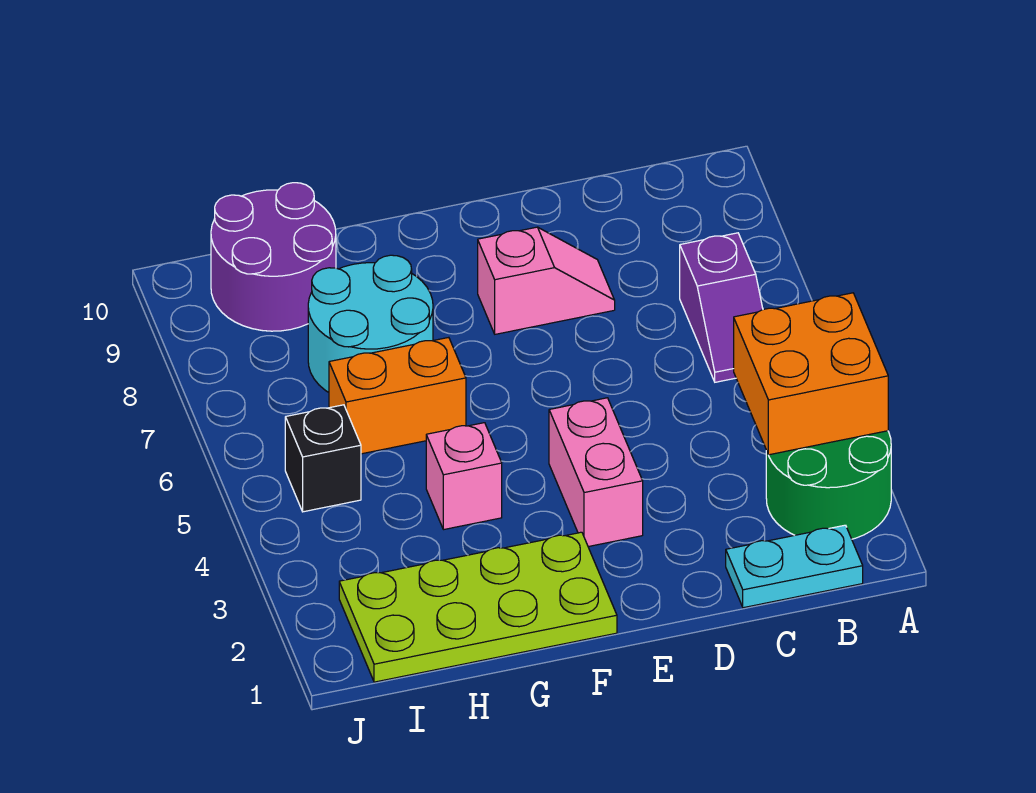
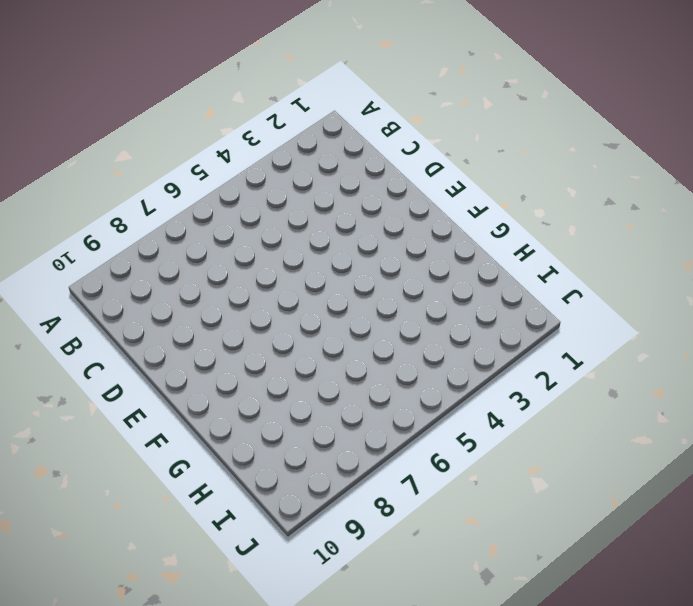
none -> green round brick A2:B3 level 1
none -> cyan plate B1:C1 level 1
none -> purple slope B6:B7 level 1 top 7

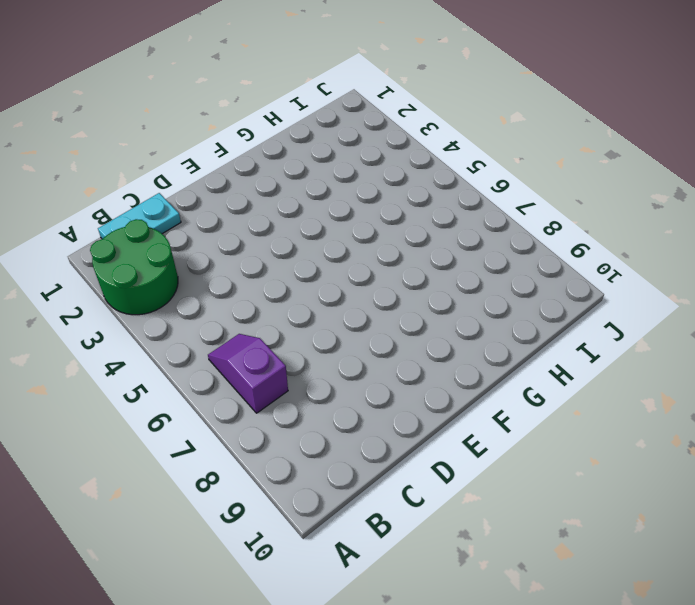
none -> pink slope D8:E8 level 1 top E
none -> pink brick E3:E4 level 1
none -> lime plate F1:I2 level 1

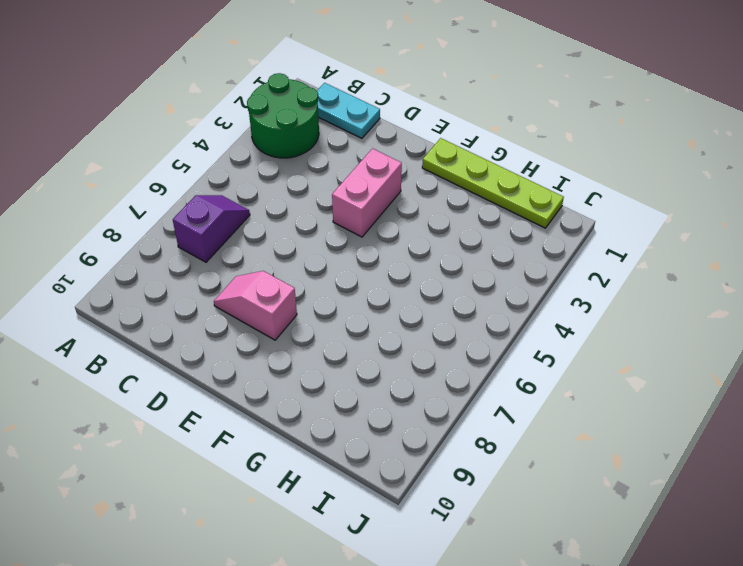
lime plate F1:I1 level 1 -> lime plate F1:I2 level 1
none -> pink brick G4 level 1
none -> orange brick G6:H6 level 1
none -> cyan round brick G7:H8 level 1

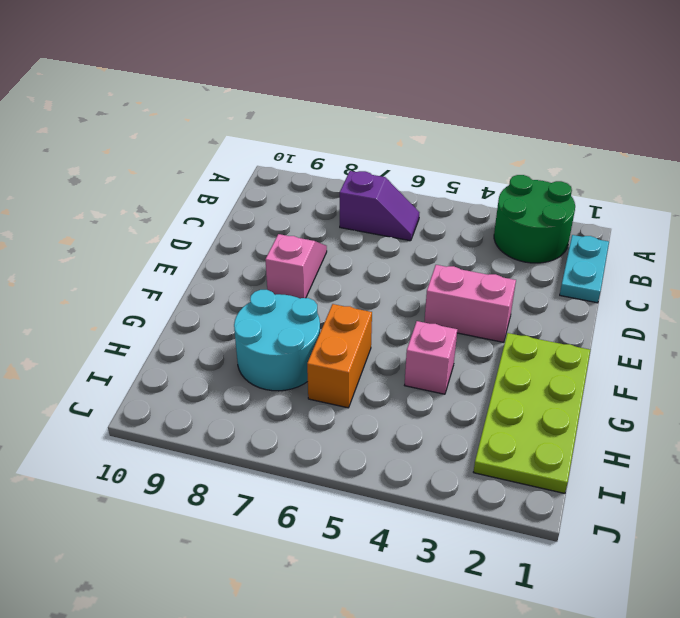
none -> purple round brick H9:I10 level 1
none -> black brick I5 level 1
none -> orange brick A3:B4 level 2

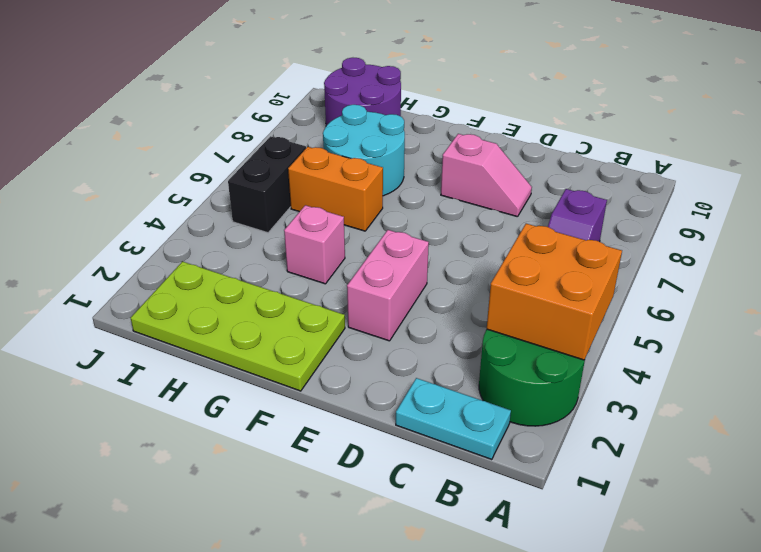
black brick I5:I6 level 1 -> black brick I5 level 1

